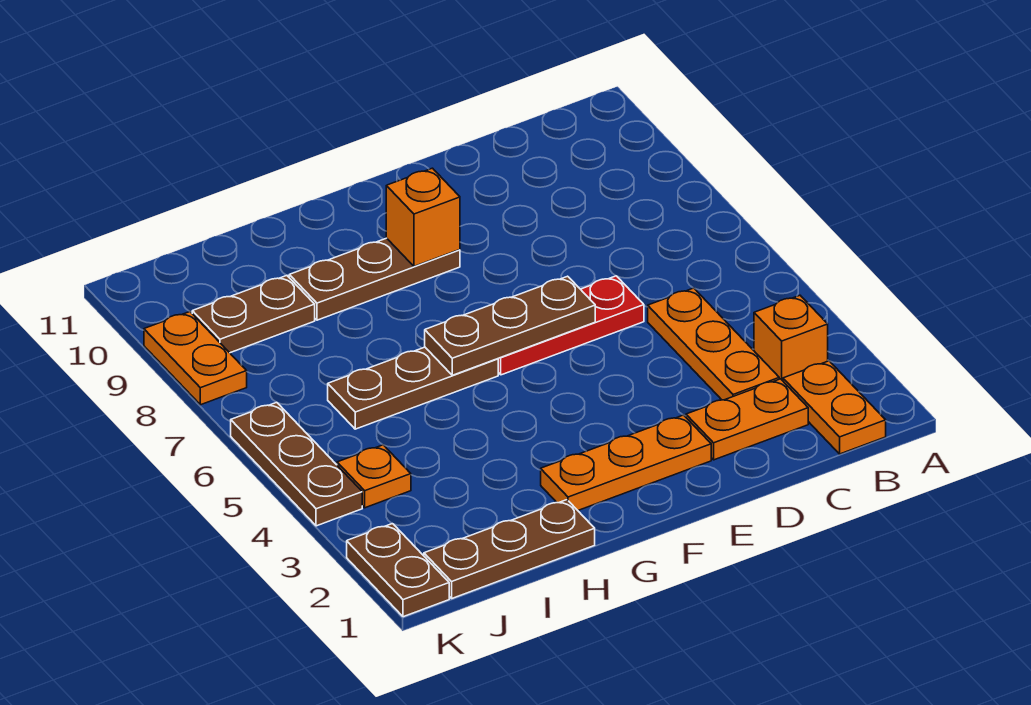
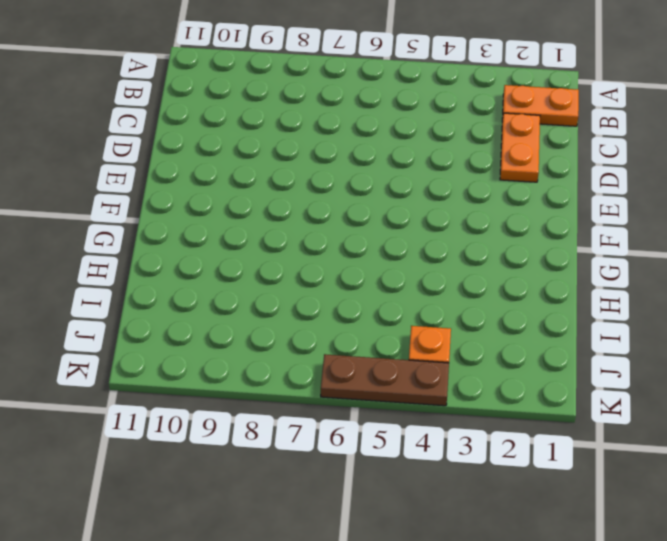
none -> orange brick B3 level 1
none -> orange plate C3:C5 level 1
none -> red plate D6:F6 level 1

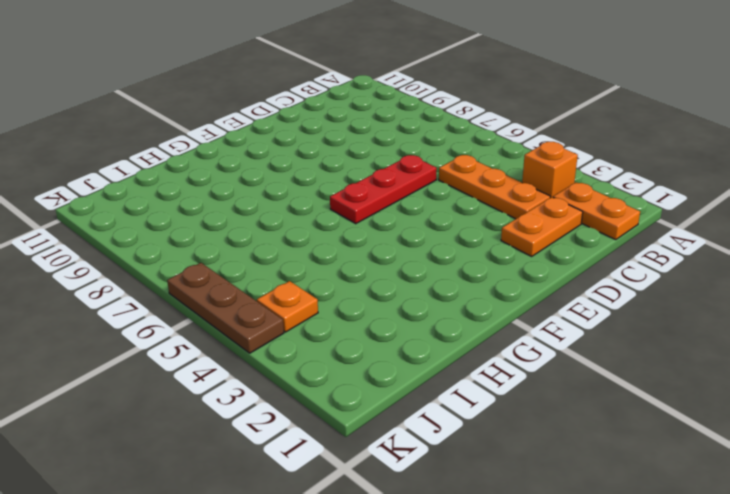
none -> orange plate E2:G2 level 1
none -> brown plate F9:H9 level 1
none -> brown plate G6:I6 level 1

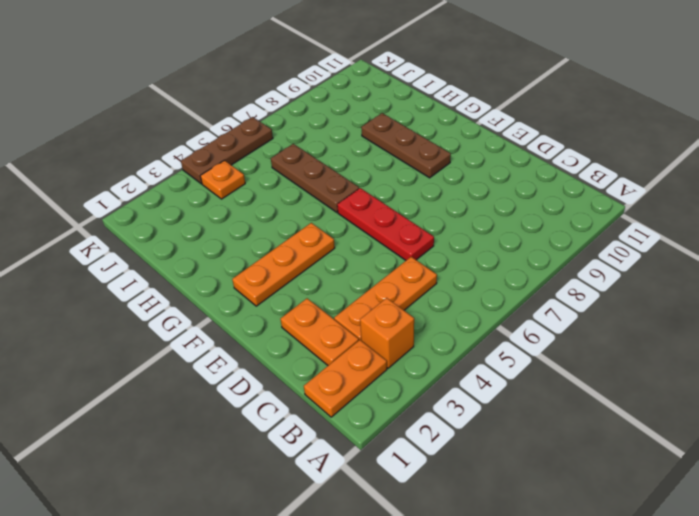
orange plate F2:F4 level 1 -> orange plate E2:G2 level 1
none -> brown plate H1:J1 level 1
none -> brown plate I9:J9 level 1
none -> brown plate K1:K2 level 1

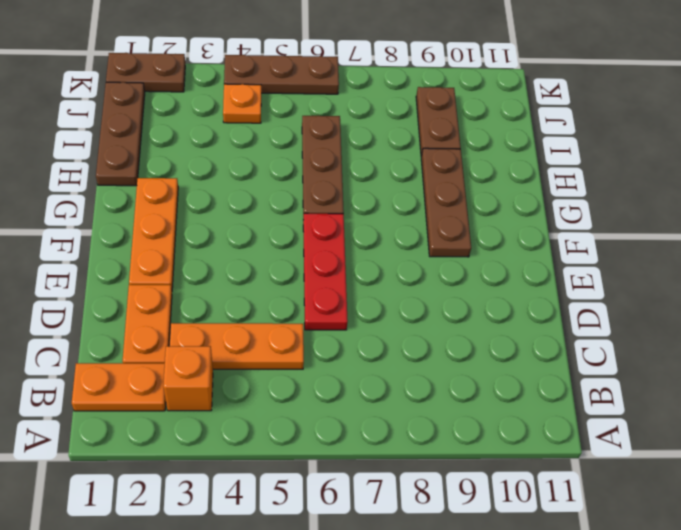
none -> orange plate K8:K9 level 1
none -> brown plate E6:G6 level 2
none -> orange brick F9 level 2

